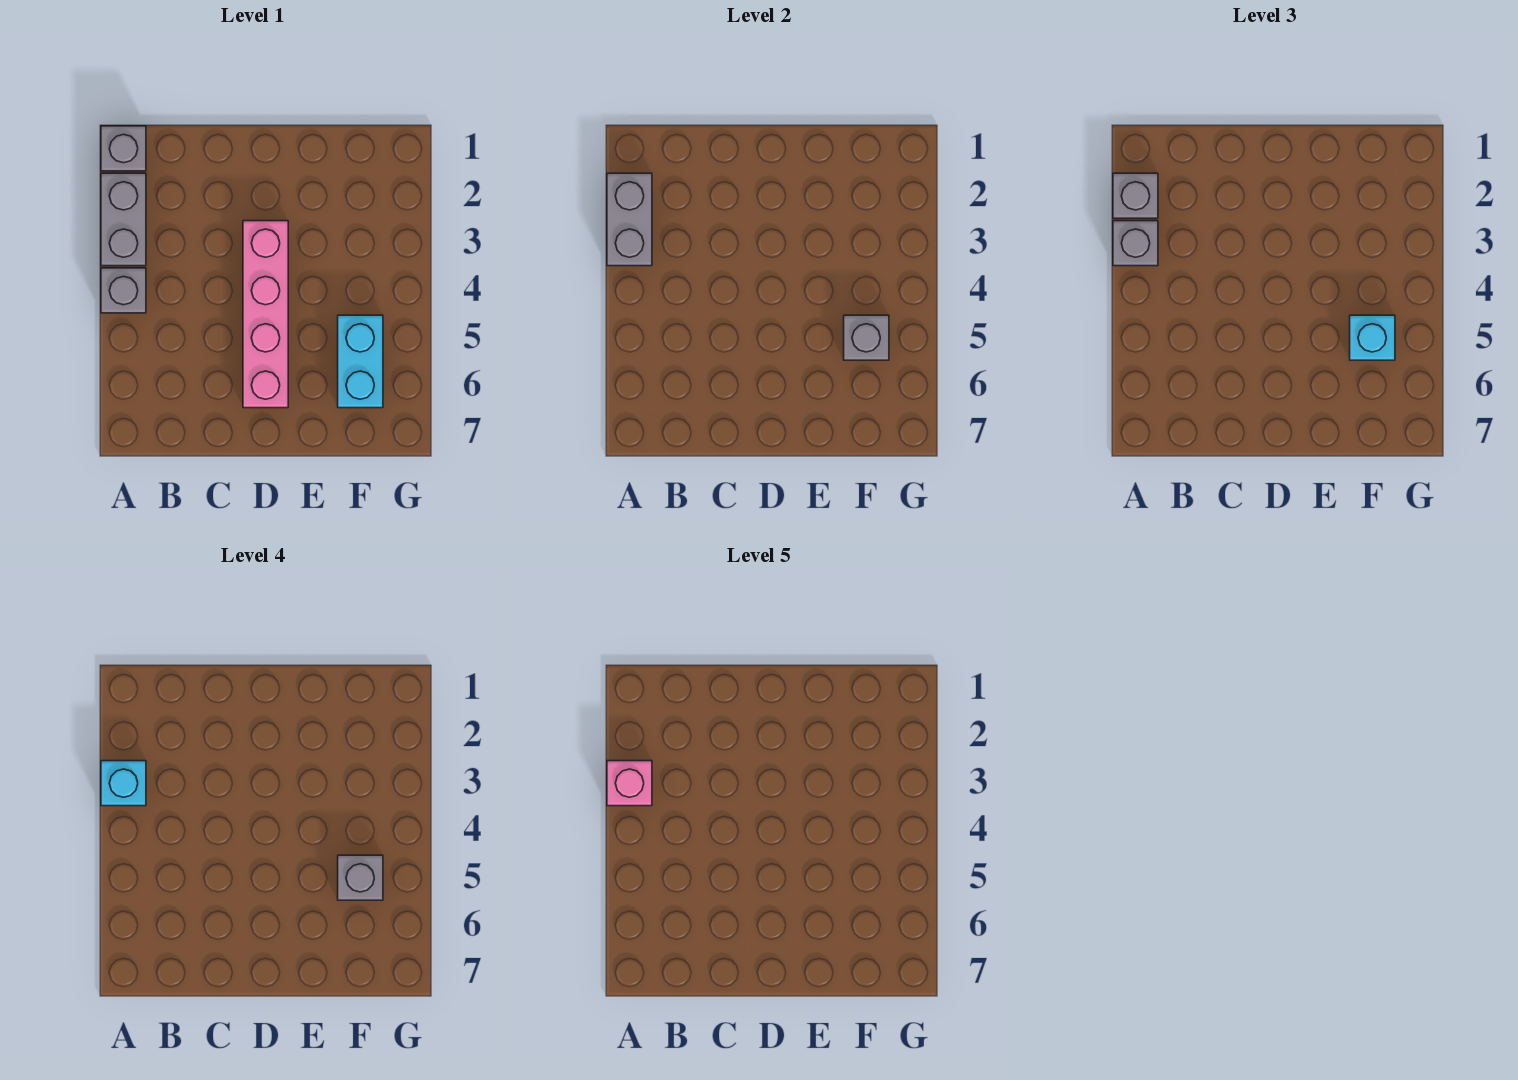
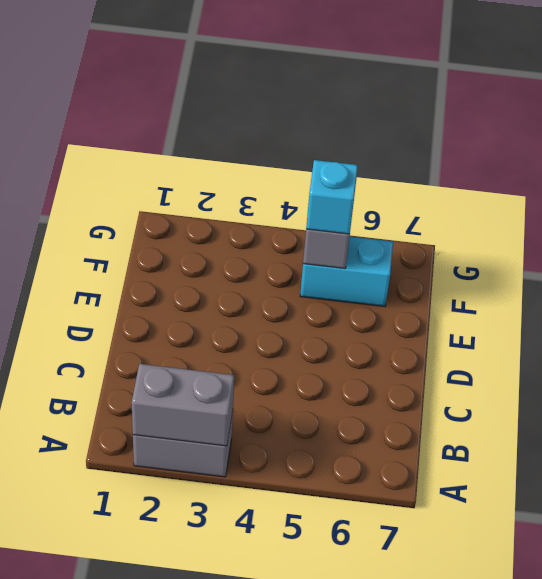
none -> grey brick A1 level 1
none -> grey brick A4 level 1
none -> pink brick D3:D6 level 1

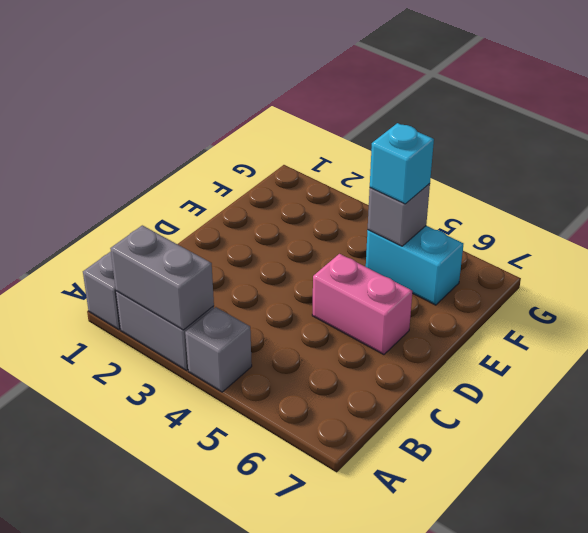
pink brick D5:D6 level 1 -> pink brick D3:D6 level 1
none -> grey brick A2 level 3
none -> grey brick A3 level 3
none -> cyan brick A3 level 4

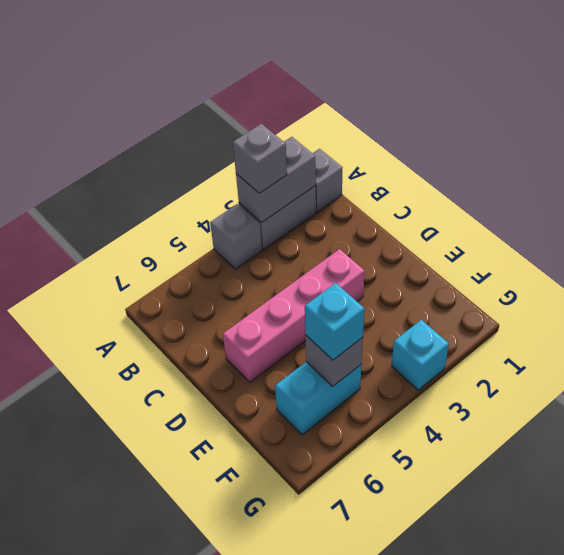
cyan brick G3 level 1 -> cyan brick A3 level 4
none -> grey brick A2 level 3
none -> grey brick F5 level 4
none -> pink brick A3 level 5

